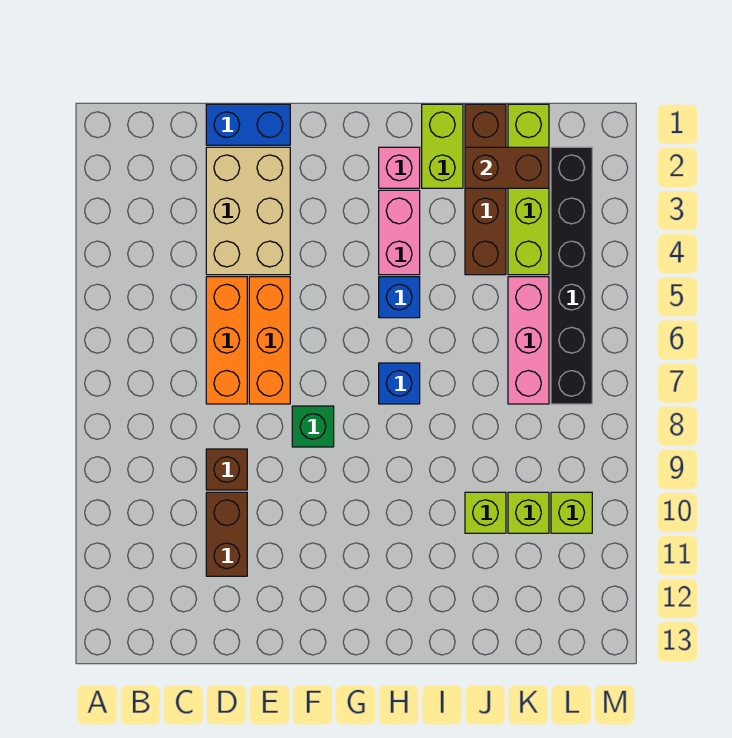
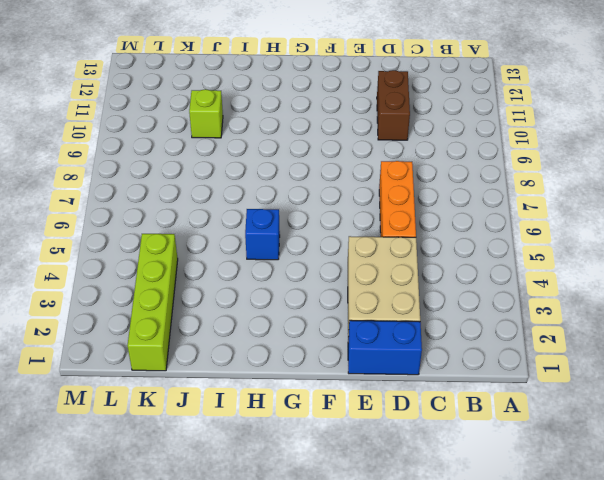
none -> brown brick D9 level 1
none -> orange brick E5:E7 level 1
none -> green brick F8 level 1

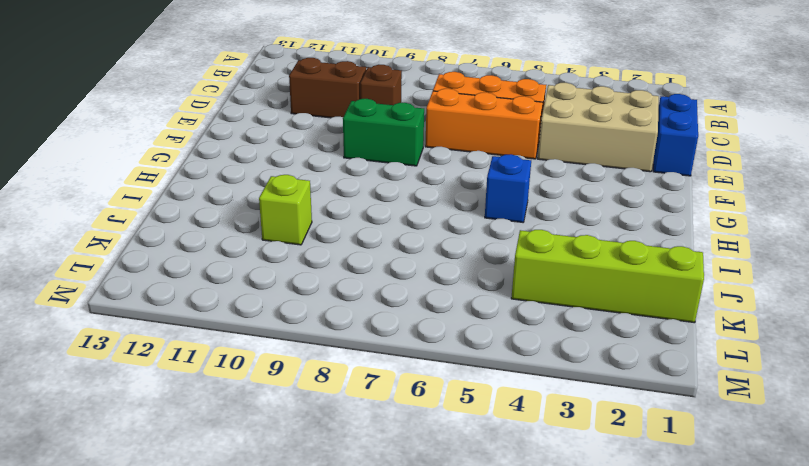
green brick F8:F9 level 1 -> green brick F8 level 1
none -> pink brick H2 level 1
none -> pink brick H3:H4 level 1
none -> blue brick H7 level 1

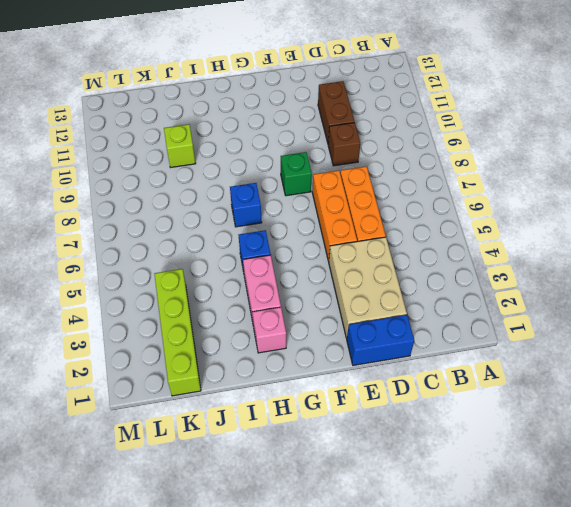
none -> lime brick I1:I2 level 1
none -> brown brick J1:J4 level 1
none -> pink brick K5:K7 level 1

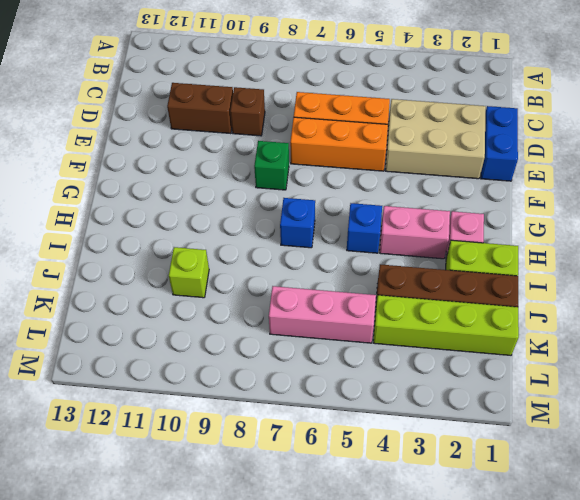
none -> lime brick K10 level 1
none -> black brick L2:L7 level 1
none -> lime brick L10 level 1

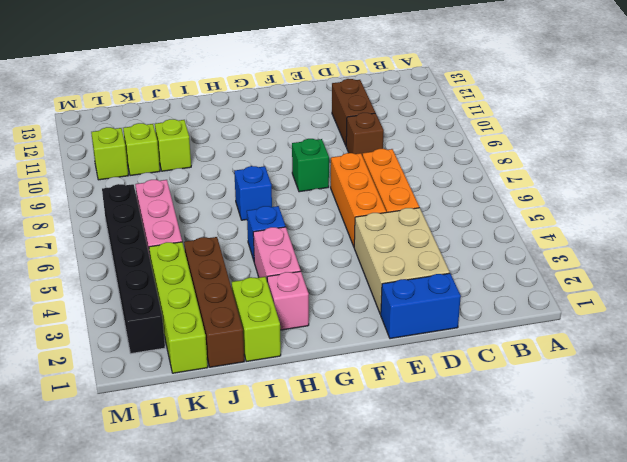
none -> brown brick J2:K2 level 2

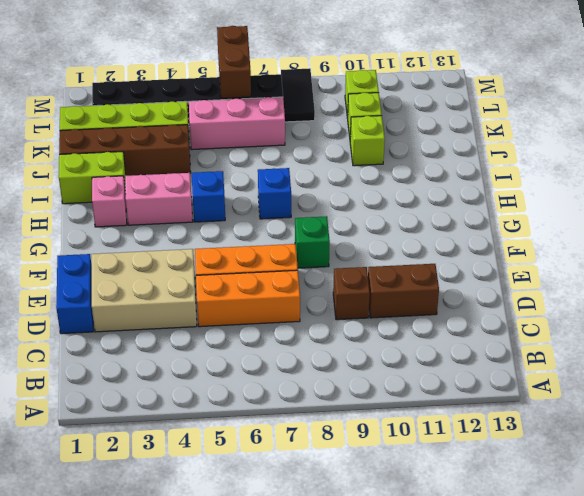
brown brick L6:M6 level 2 -> brown brick J2:K2 level 2
black tile L8:M8 level 1 -> none

